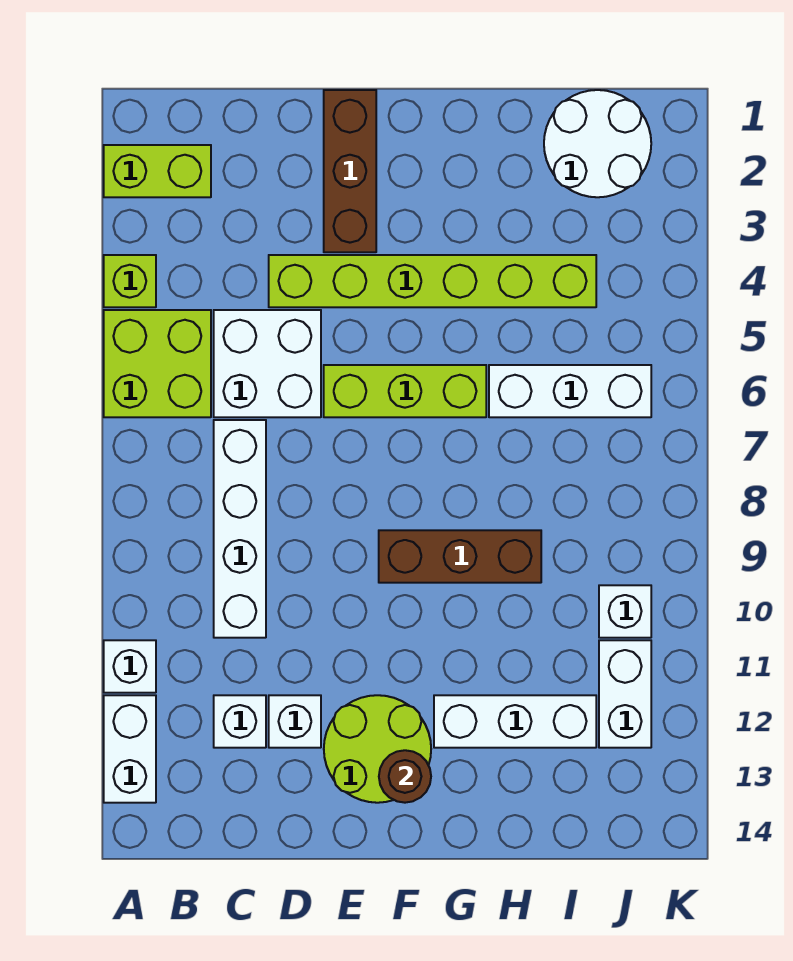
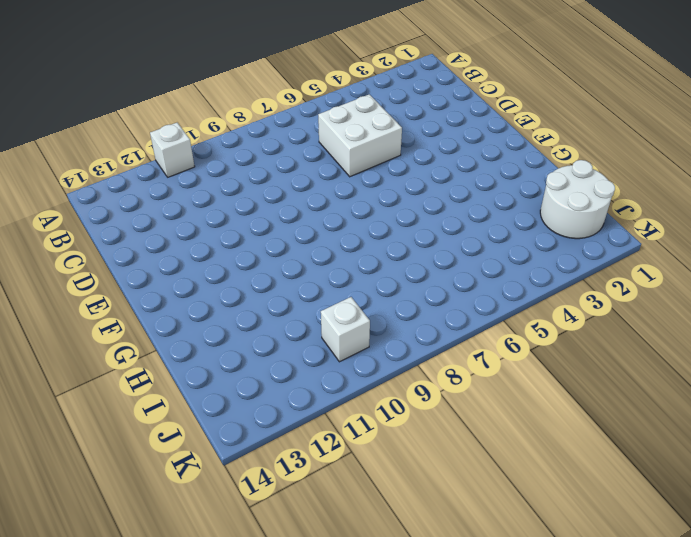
none -> lime brick A2:B2 level 1
none -> lime brick A4 level 1
none -> lime brick A5:B6 level 1

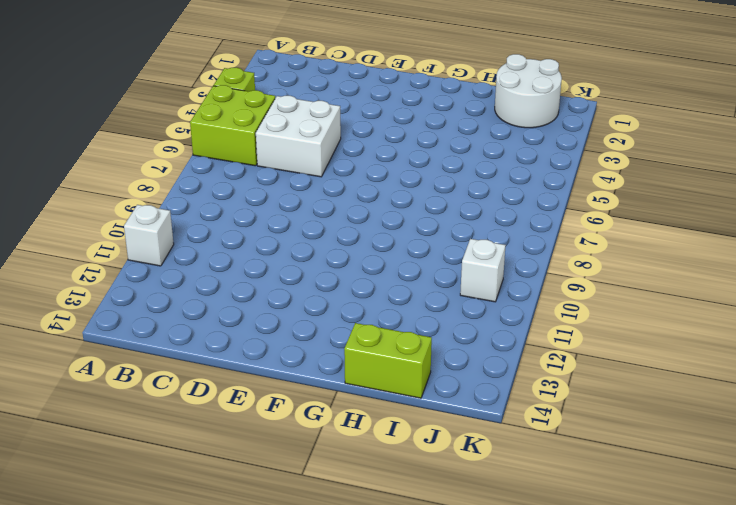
lime brick H14:I14 level 1 -> lime brick A2:B2 level 1
none -> white brick A12:A13 level 1
none -> white brick C7:C10 level 1
none -> white brick C12 level 1

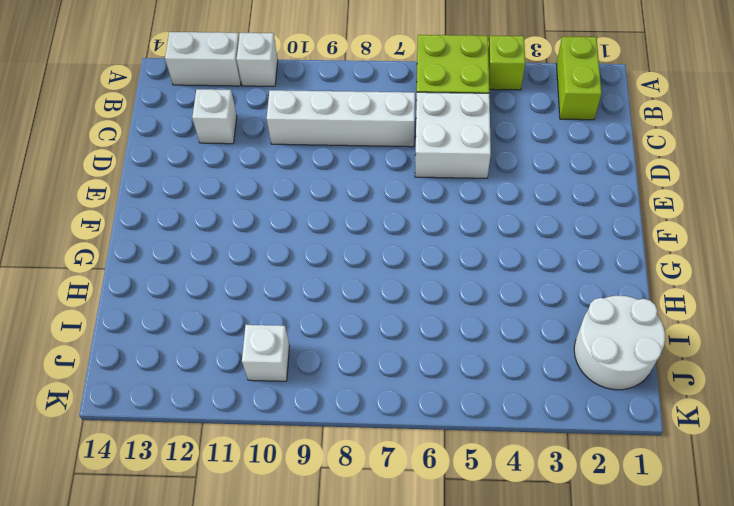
none -> lime brick D4:I4 level 1
none -> white brick D12 level 1
none -> brown brick E1:E3 level 1

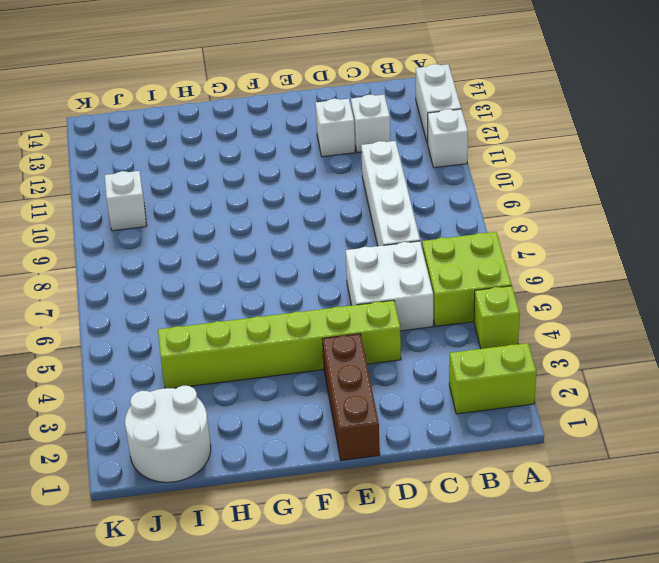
none -> lime brick E6:G6 level 1
none -> lime round brick E12:F13 level 1
none -> brown brick F9:H9 level 1

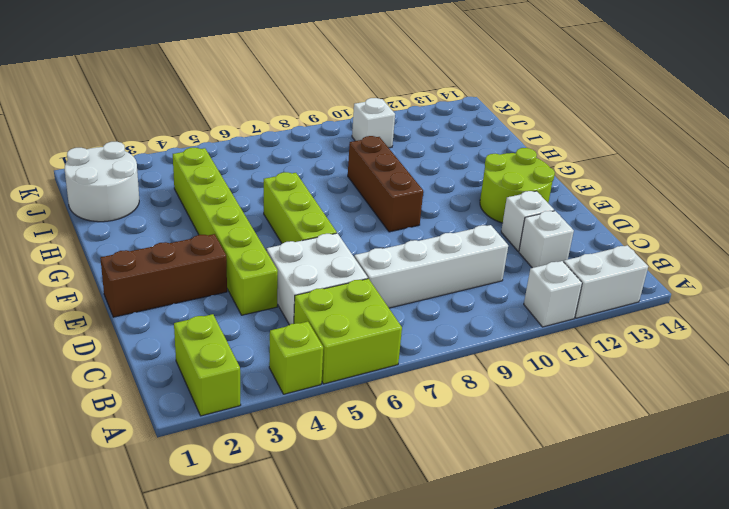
none -> white brick G12:I12 level 1
none -> white brick H6:J6 level 1
none -> white brick J11:J12 level 1

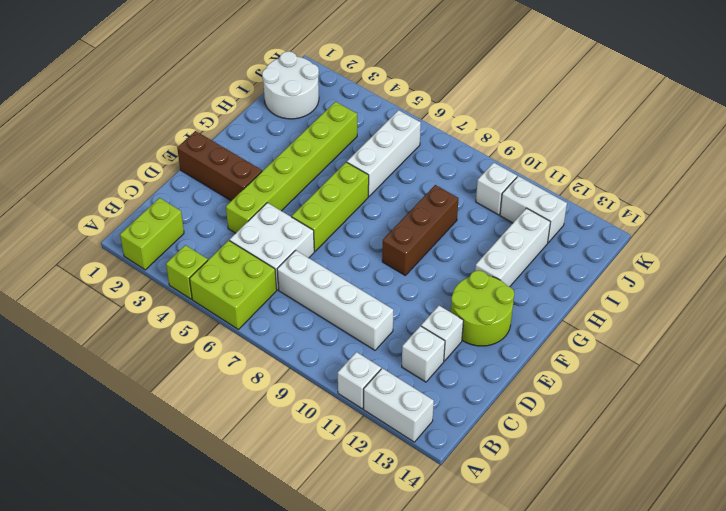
none -> brown round brick F13 level 2

